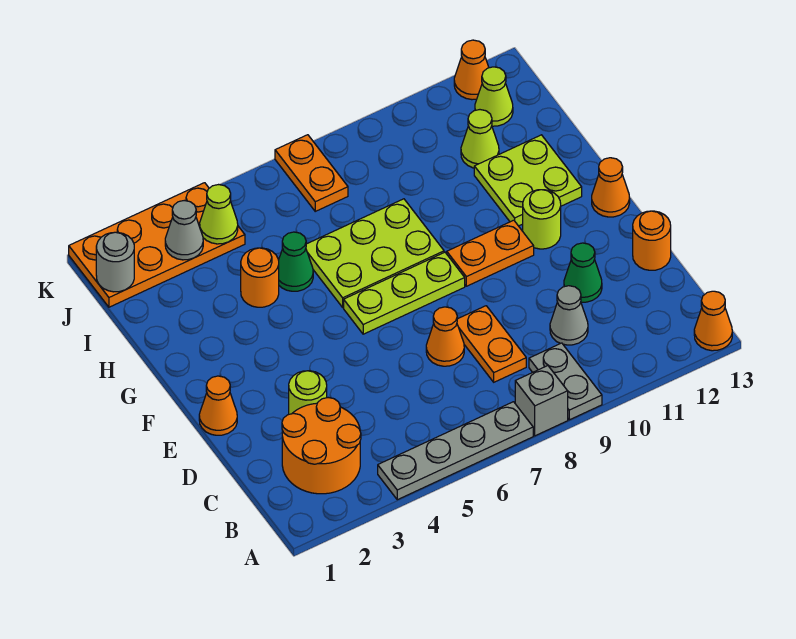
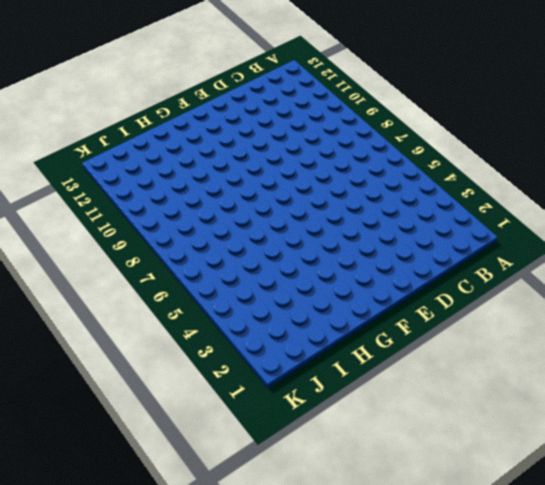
none -> grey plate A4:A7 level 1
none -> grey brick A8 level 1
none -> grey plate A9:B9 level 1

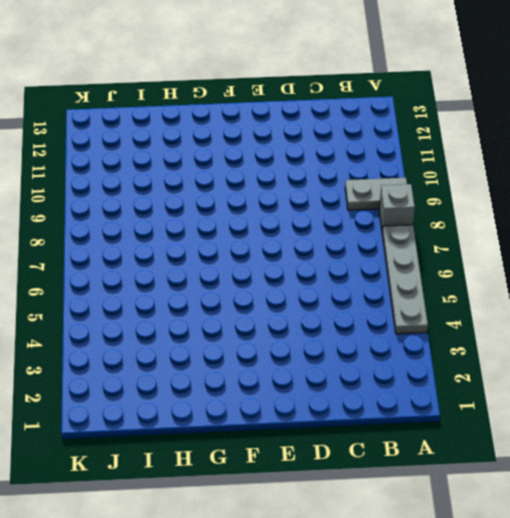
none -> orange cone A13 level 1
none -> orange round brick B2:C3 level 1
none -> orange plate C8:D8 level 1

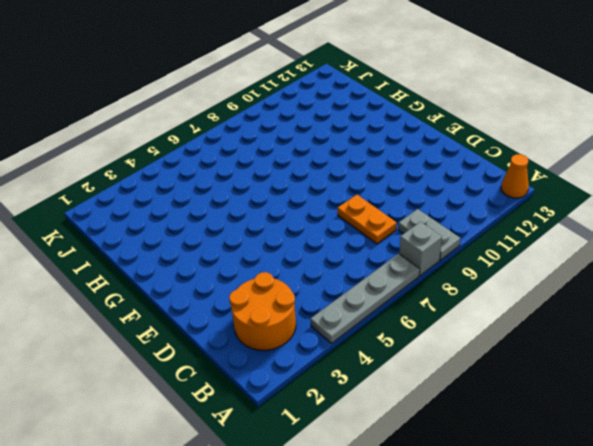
none -> grey cone C10 level 1
none -> lime round brick D3 level 1
none -> orange cone D7 level 1

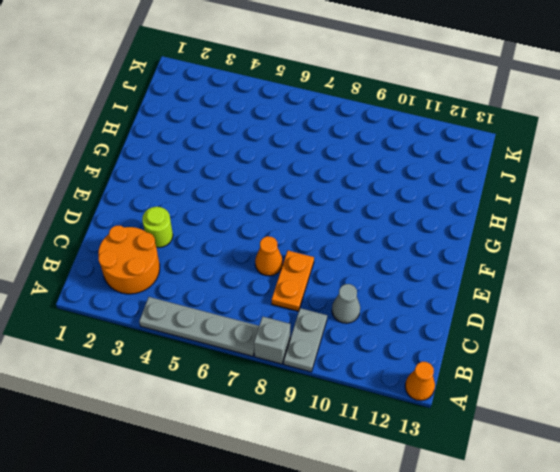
none -> green cone D11 level 1
none -> orange round brick D13 level 1
none -> orange cone E1 level 1

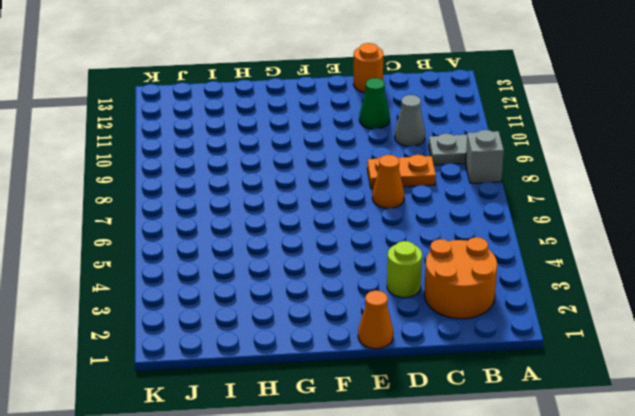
none -> grey plate A4:A7 level 1
none -> orange cone A13 level 1
none -> lime plate F6:F8 level 1

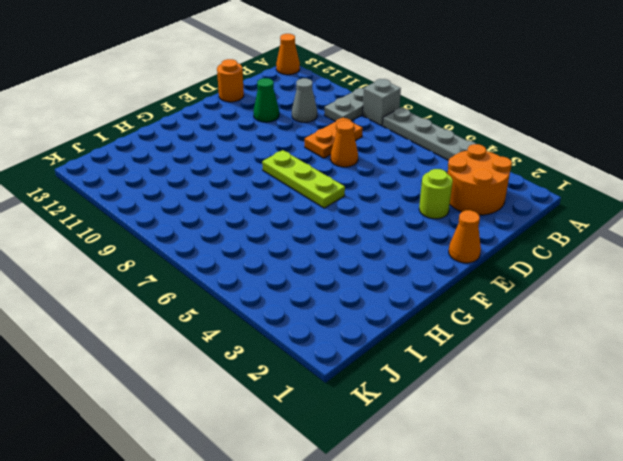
none -> orange plate F9:F10 level 1
none -> lime round brick F11 level 1
none -> orange cone F13 level 1

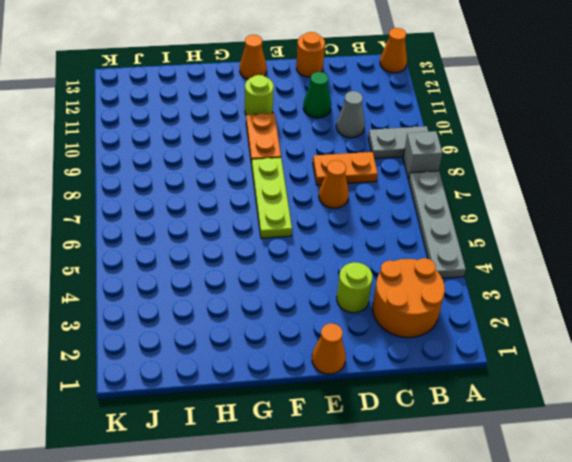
none -> lime plate G6:H8 level 1
none -> lime plate G11:H12 level 1
none -> orange round brick H4 level 1

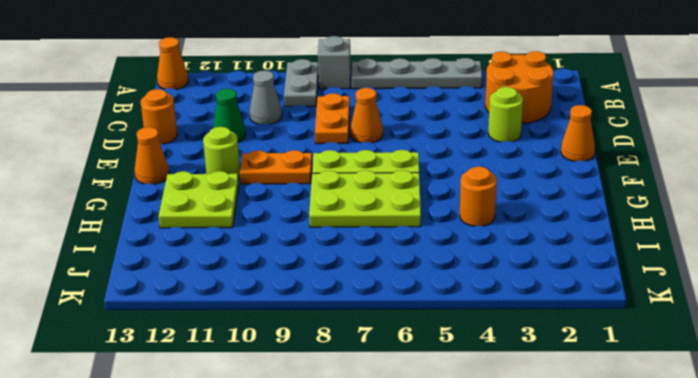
none -> green cone H5 level 1
none -> lime cone I11 level 1
none -> orange plate J1:K4 level 1

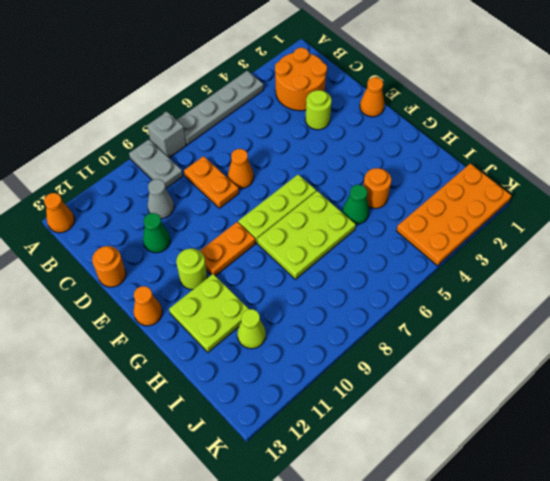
none -> orange plate J7:K7 level 1
none -> lime cone J12 level 1
none -> orange cone K12 level 1

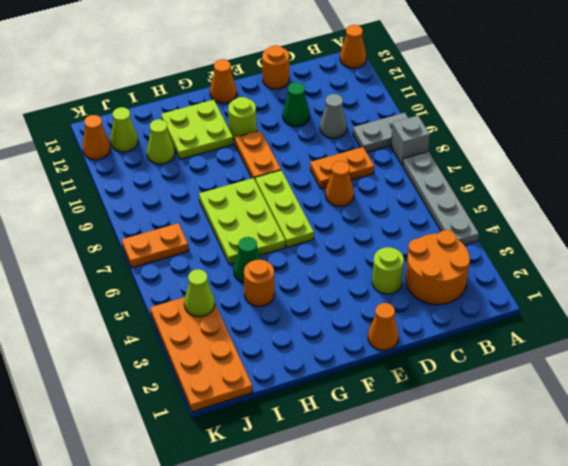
none -> grey round brick J1 level 2
none -> grey cone J3 level 2

